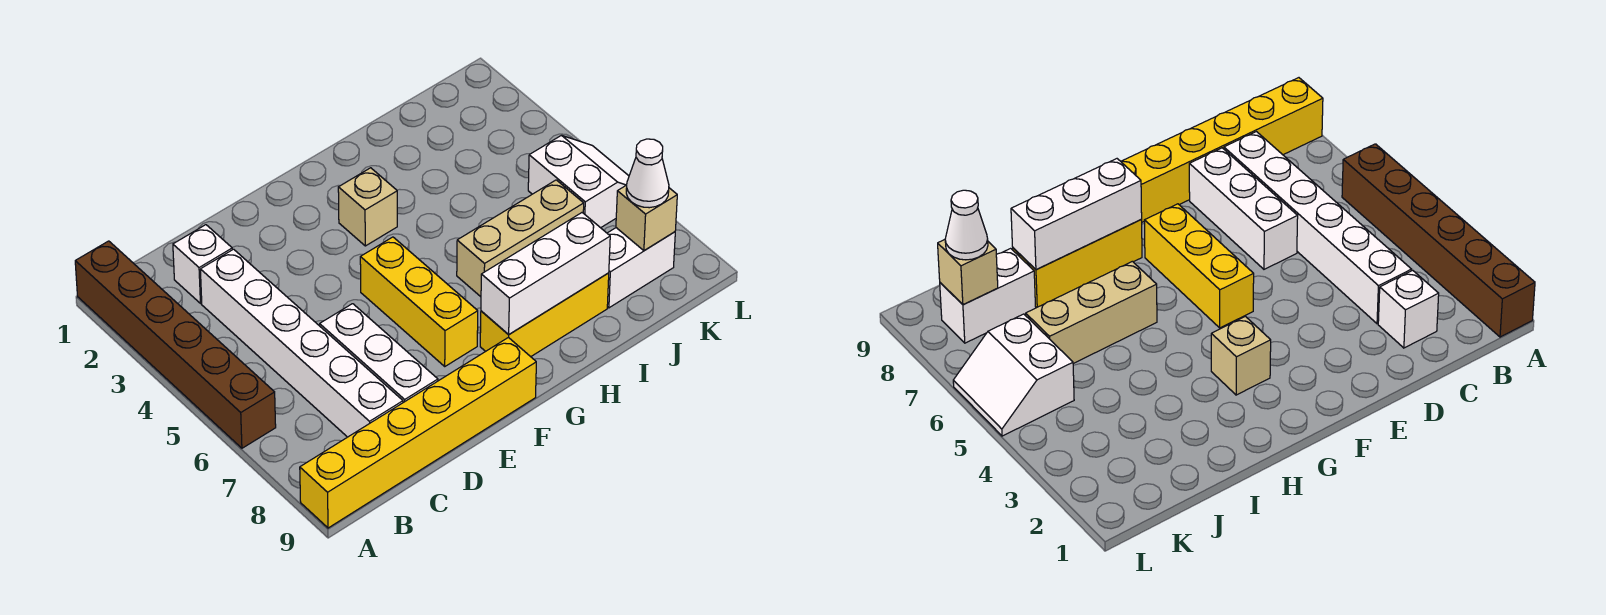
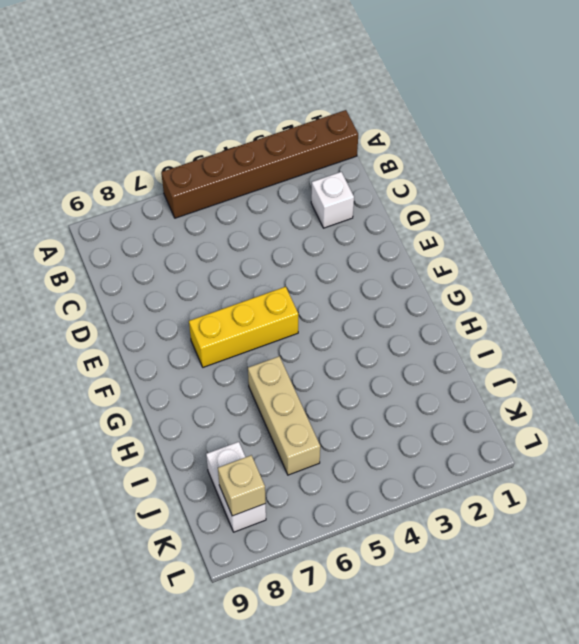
none -> yellow brick A9:F9 level 1
none -> white brick C3:C8 level 1
none -> white brick D6:D8 level 1

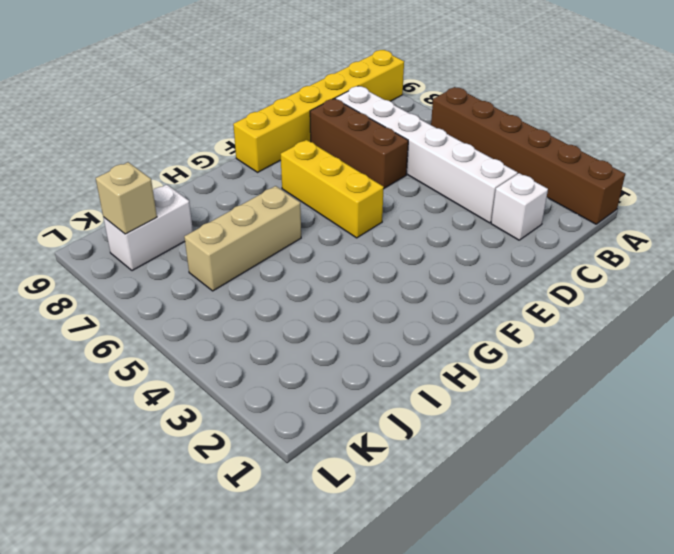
brown brick D6:D8 level 1 -> white brick D6:D8 level 1
none -> tan brick G3 level 1
none -> yellow brick G8:I8 level 1
none -> white slope K5:L6 level 1 top K

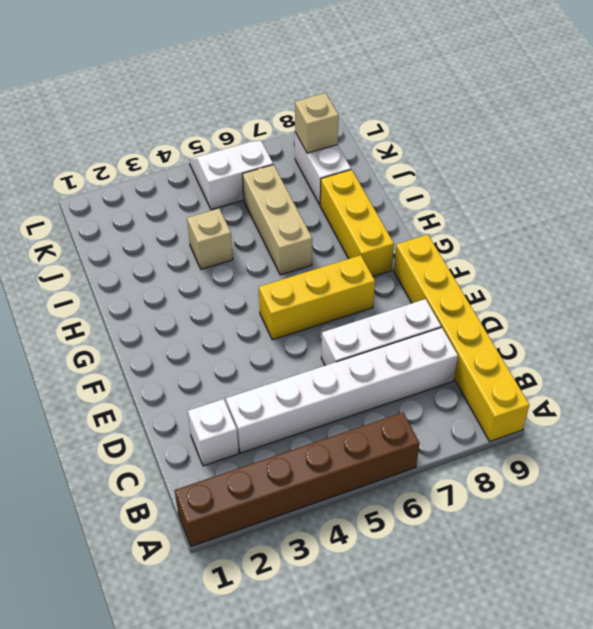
tan brick I4 level 1 -> tan brick G3 level 1
none -> white brick G8:I8 level 2
none -> white cone K8 level 3

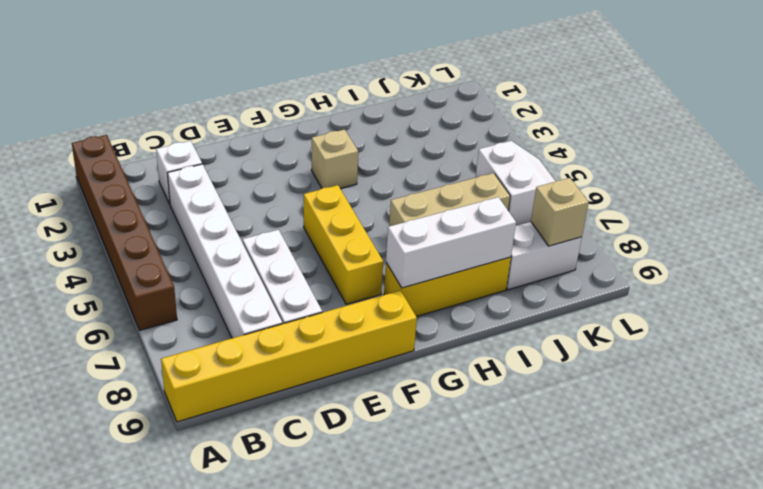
none -> white cone K8 level 3

